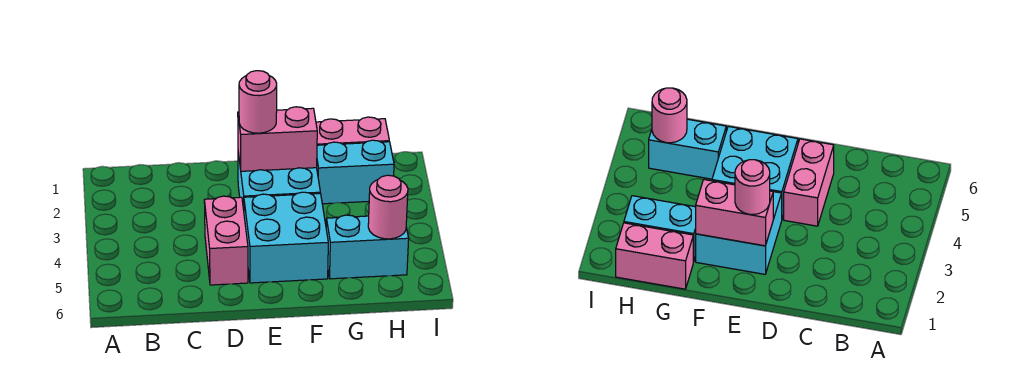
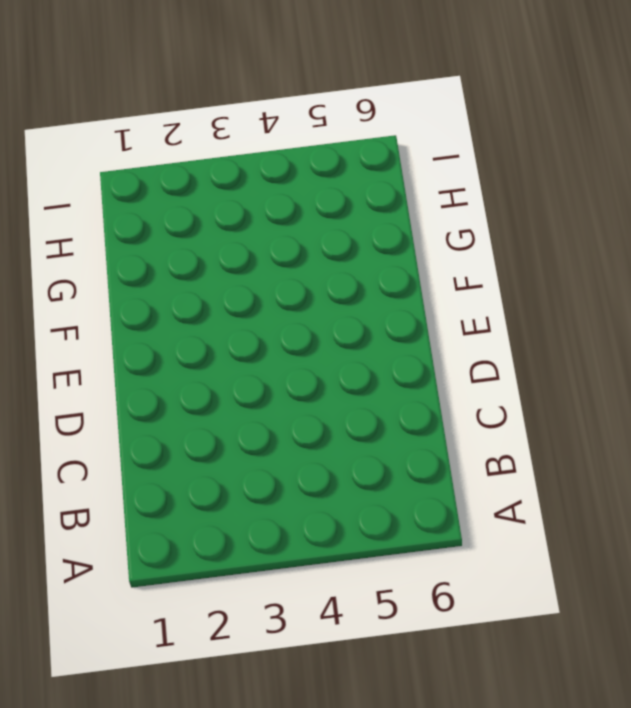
none -> pink brick D4:D5 level 1
none -> cyan brick E2:F3 level 1

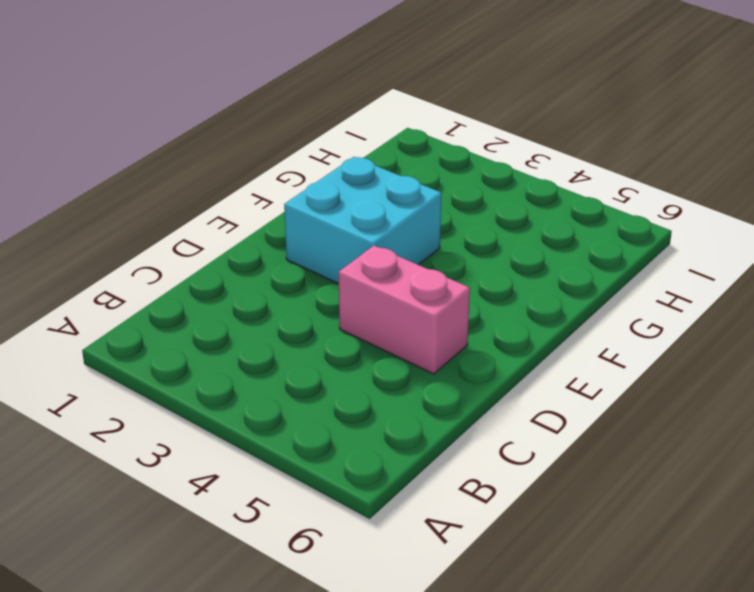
none -> cyan brick E4:F5 level 1
none -> pink brick G1:H1 level 1

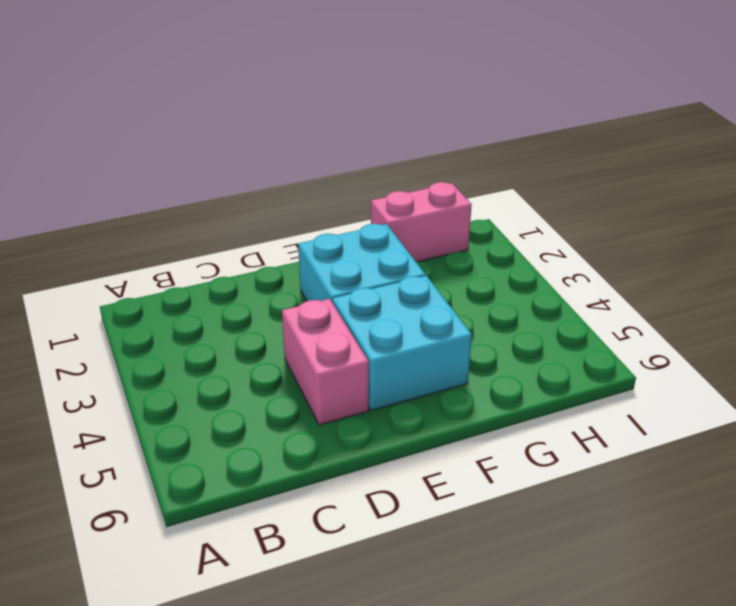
none -> cyan brick G2:H2 level 1
none -> cyan brick G5:H5 level 1

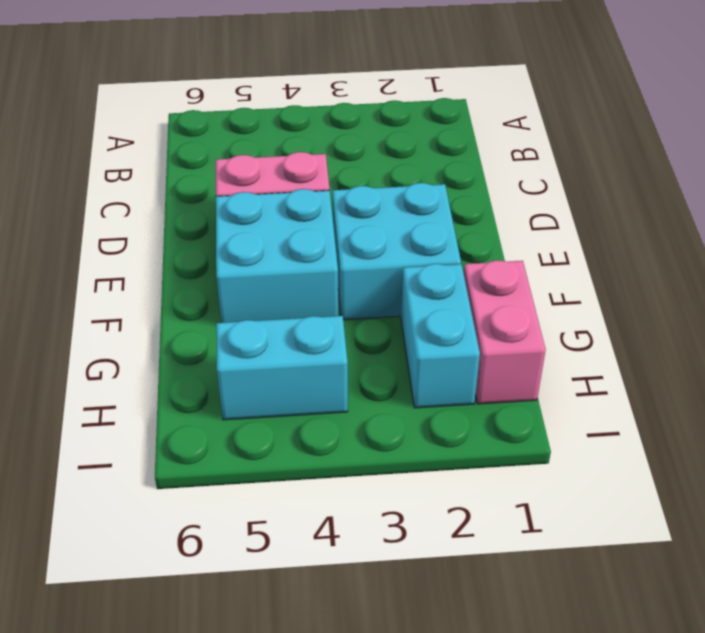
cyan brick H4:H5 level 1 -> cyan brick G5:H5 level 1
none -> pink brick E2:F2 level 2
none -> pink round brick H5 level 2

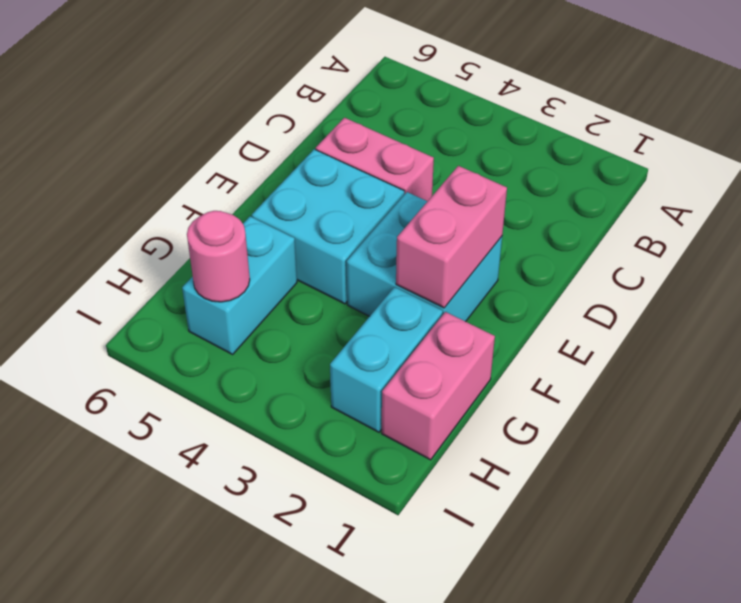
none -> pink round brick E2 level 3

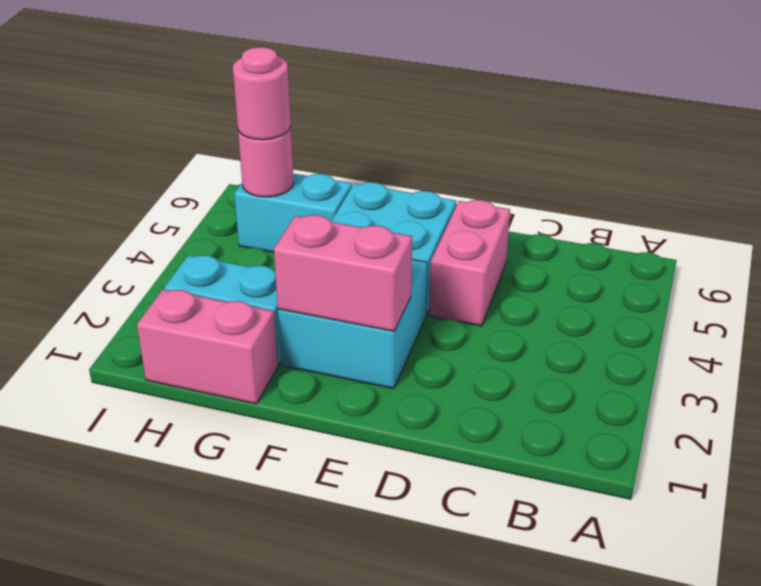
pink round brick H5 level 3 -> pink round brick E2 level 3

